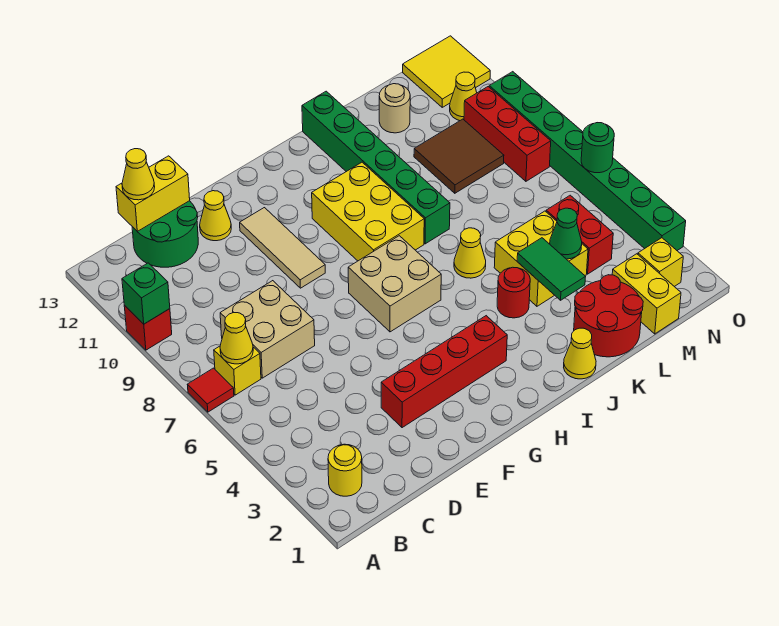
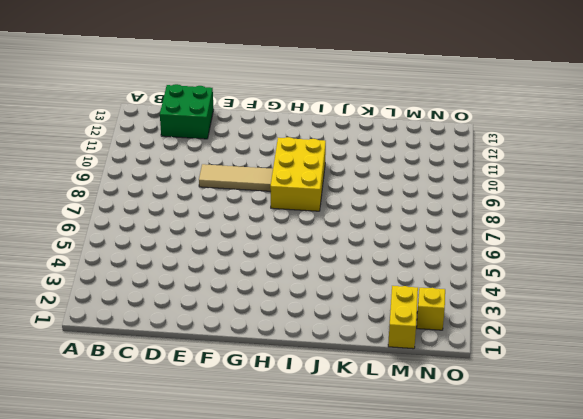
green brick C12:D13 level 1 -> green round brick C12:D13 level 1
tan tile E9:G9 level 1 -> tan tile F9:F11 level 1
none -> red tile A7 level 1
none -> red brick A10 level 1
none -> yellow round brick B2 level 1
none -> yellow brick B7 level 1

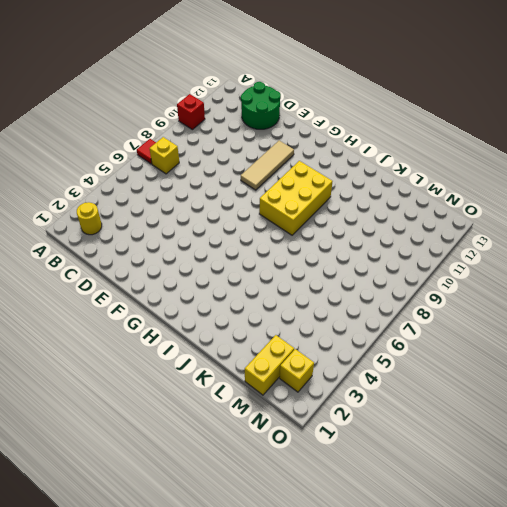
none -> tan brick C7:D8 level 1
none -> red brick E3:H3 level 1
none -> yellow cone E12 level 1
none -> tan brick G6:H7 level 1

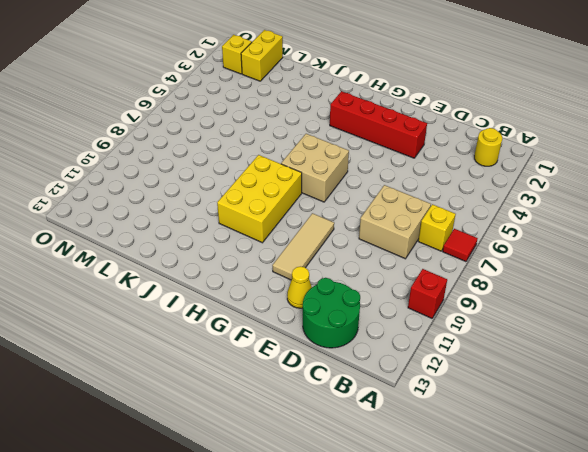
none -> yellow cone J1 level 1
none -> red round brick J4 level 1
none -> yellow cone J6 level 1
none -> green brick J8:J13 level 1

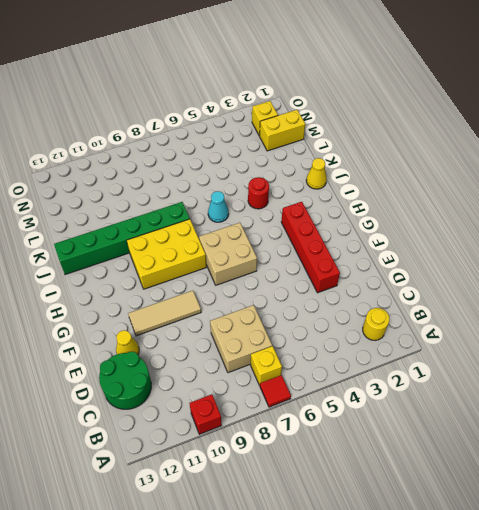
cyan cone J6 level 1 -> yellow cone J6 level 1
none -> red round brick K1:L2 level 1
none -> yellow brick K4:L5 level 1
none -> brown tile L9:M10 level 1
none -> tan round brick L12 level 1

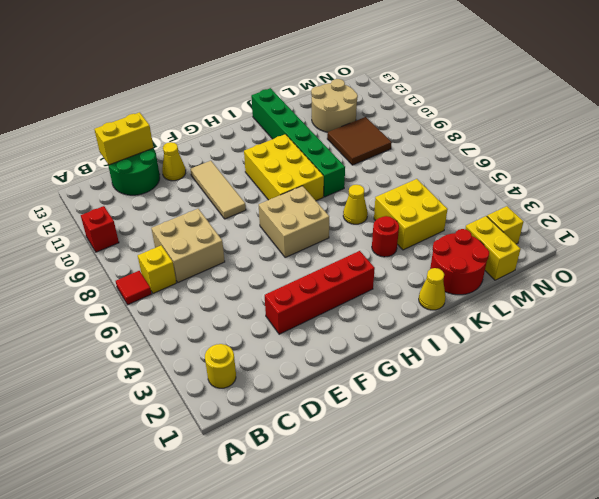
tan round brick L11:M12 level 1 -> tan round brick L12 level 1
none -> red brick M4:M5 level 1
none -> red brick N8:N10 level 1
none -> yellow cone N11 level 1
none -> yellow tile N12:O13 level 1

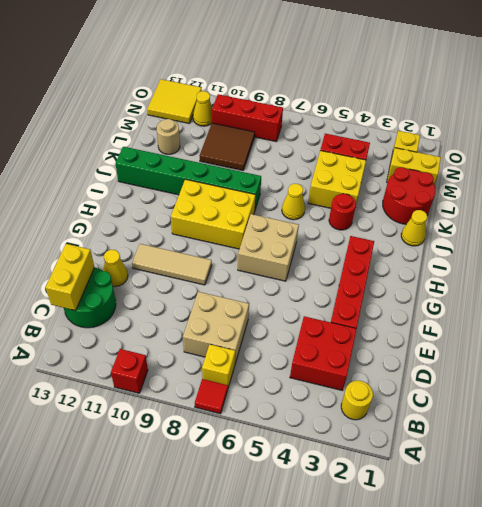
red brick C3:D4 level 1 -> none
none -> green brick O3:O10 level 1
none -> green brick A10 level 2
none -> yellow cone B7 level 2
none -> green tile K3:K4 level 2

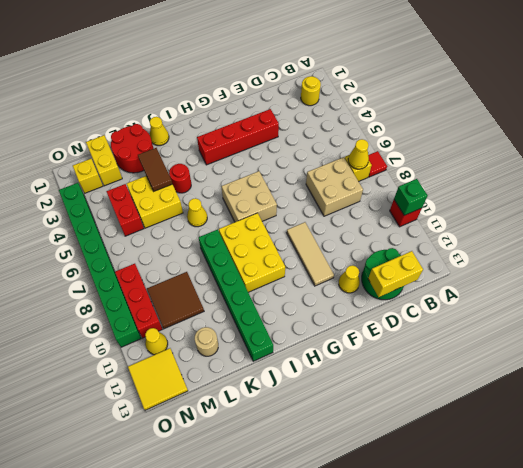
brown tile K3:K4 level 2 -> green tile K3:K4 level 2
none -> green cone L4 level 2
none -> green round brick O6 level 2
none -> yellow cone C13 level 3

